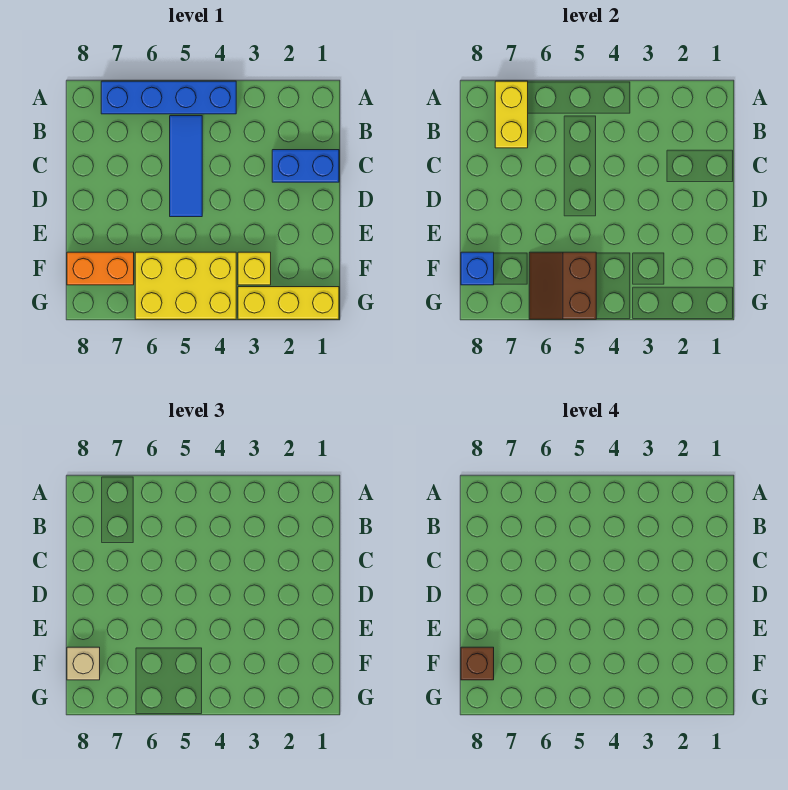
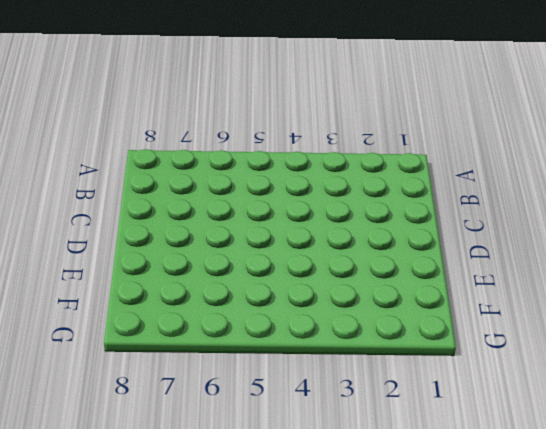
none -> blue brick A4:A7 level 1
none -> blue tile B5:D5 level 1
none -> blue brick C1:C2 level 1

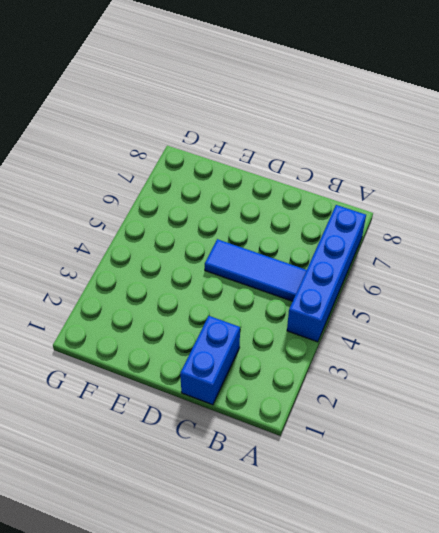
none -> yellow brick F3 level 1
none -> yellow brick F4:G6 level 1
none -> orange brick F7:F8 level 1

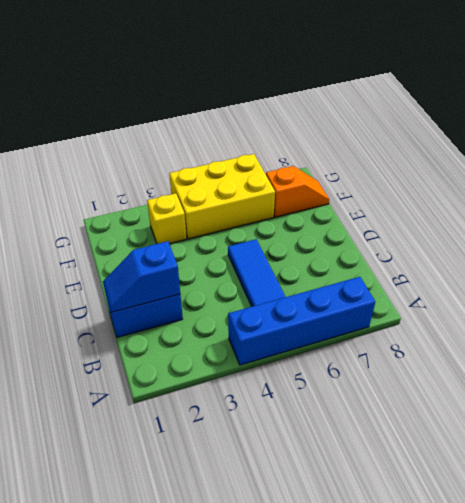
blue slope C1:C2 level 2 top 2 -> none
orange slope F7:F8 level 1 top 7 -> orange brick F7:F8 level 1
none -> yellow brick G1:G3 level 1
none -> yellow brick A7:B7 level 2
none -> brown slope F5:G6 level 2 top 5

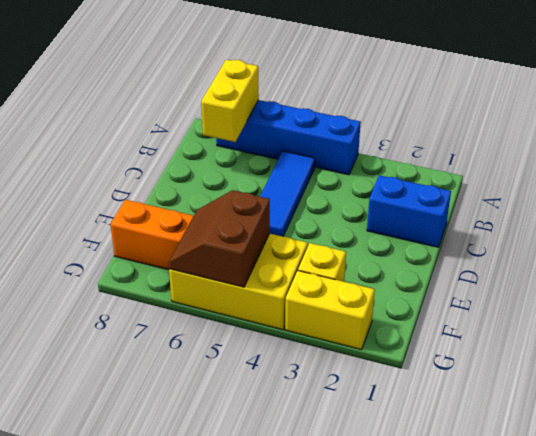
yellow brick G2:G3 level 1 -> yellow brick G1:G3 level 1
none -> blue brick F8 level 2
none -> tan brick F8 level 3
none -> brown brick F8 level 4

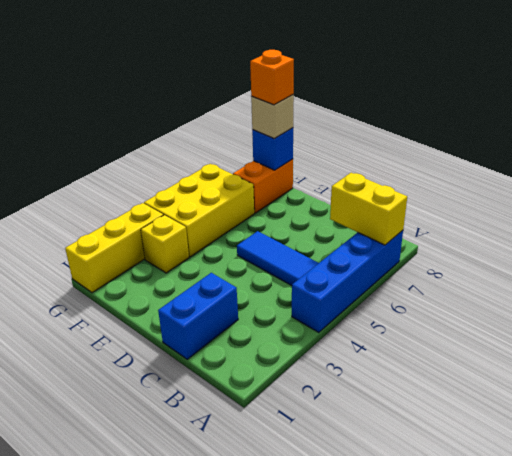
orange brick F8 level 4 -> brown brick F8 level 4
none -> brown slope F5:G6 level 2 top 5

